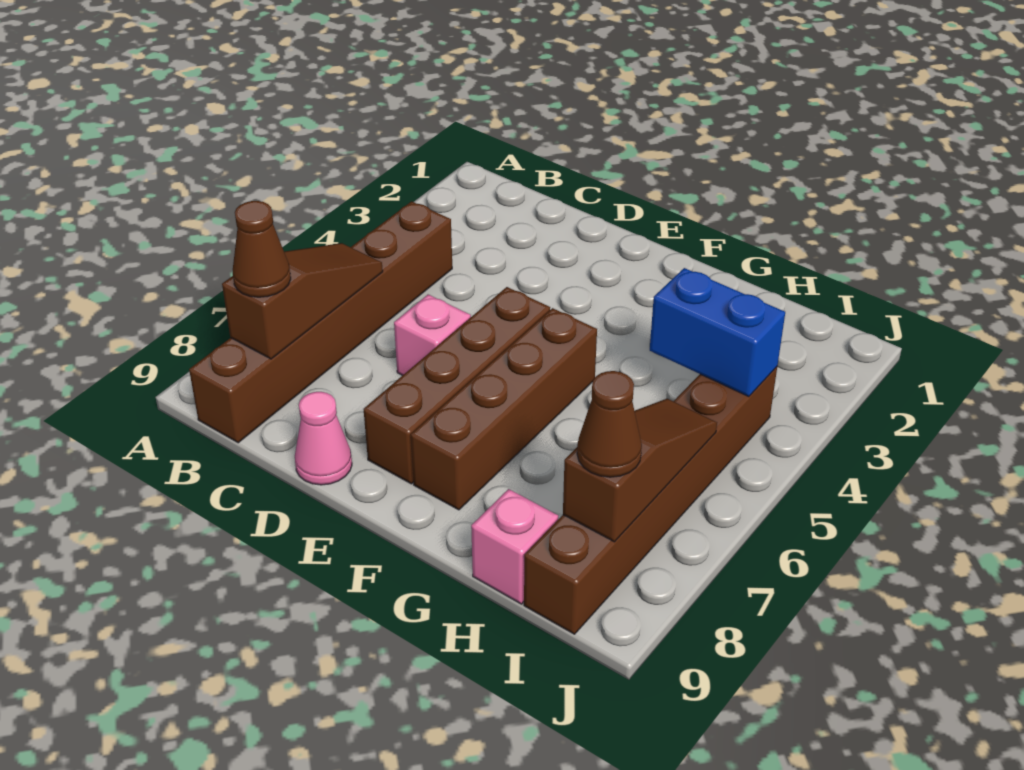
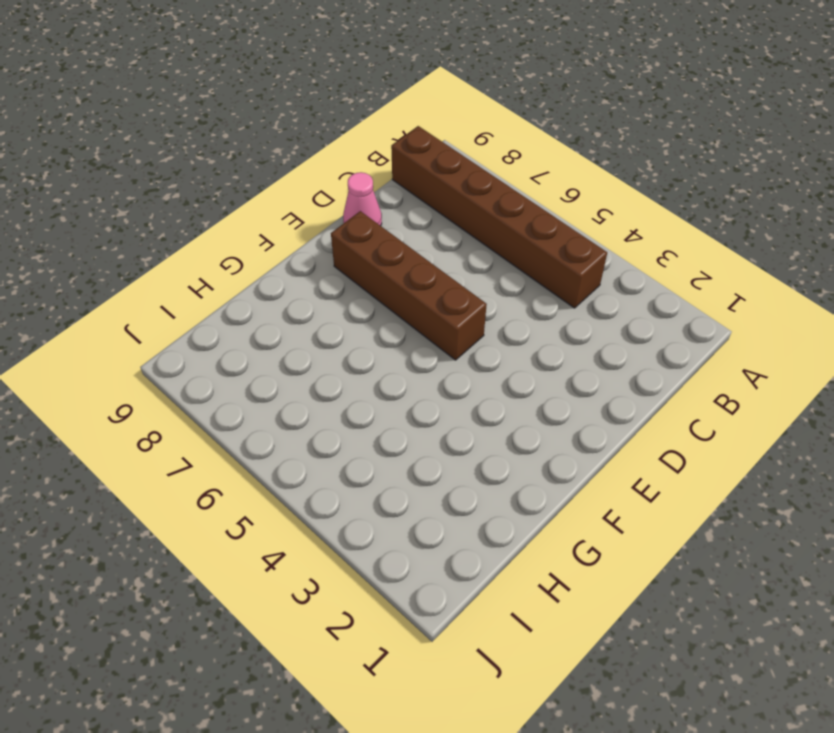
none -> pink brick D6 level 1
none -> brown brick F5:F8 level 1
none -> pink brick H9 level 1

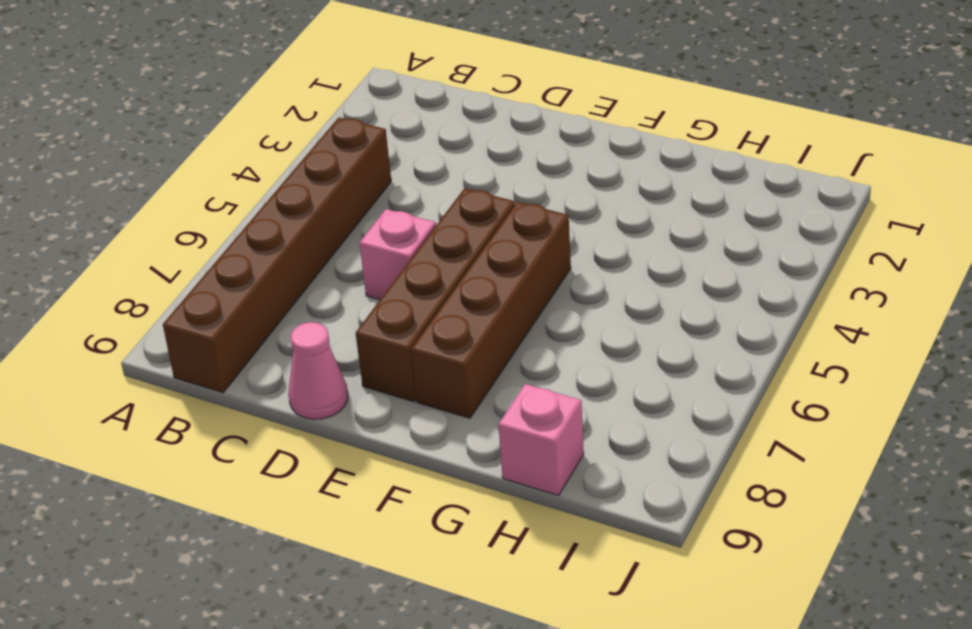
none -> brown brick I4:I9 level 1
none -> brown slope B6:B8 level 2 top 8
none -> blue brick H4:I4 level 2

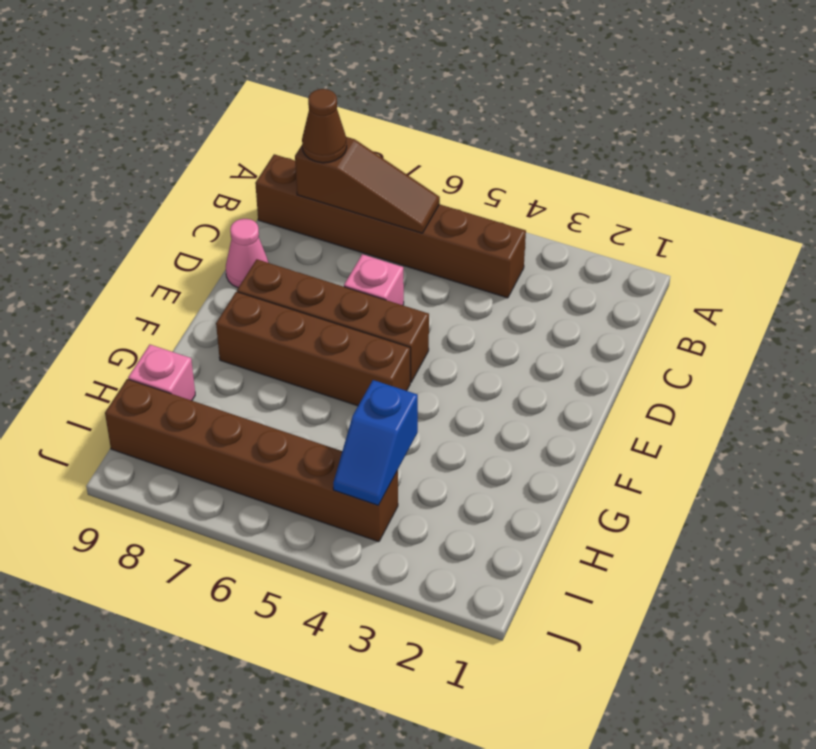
blue slope H4:I4 level 2 top H -> blue brick H4:I4 level 2
none -> brown slope I6:I8 level 2 top 8
none -> brown cone I8 level 3

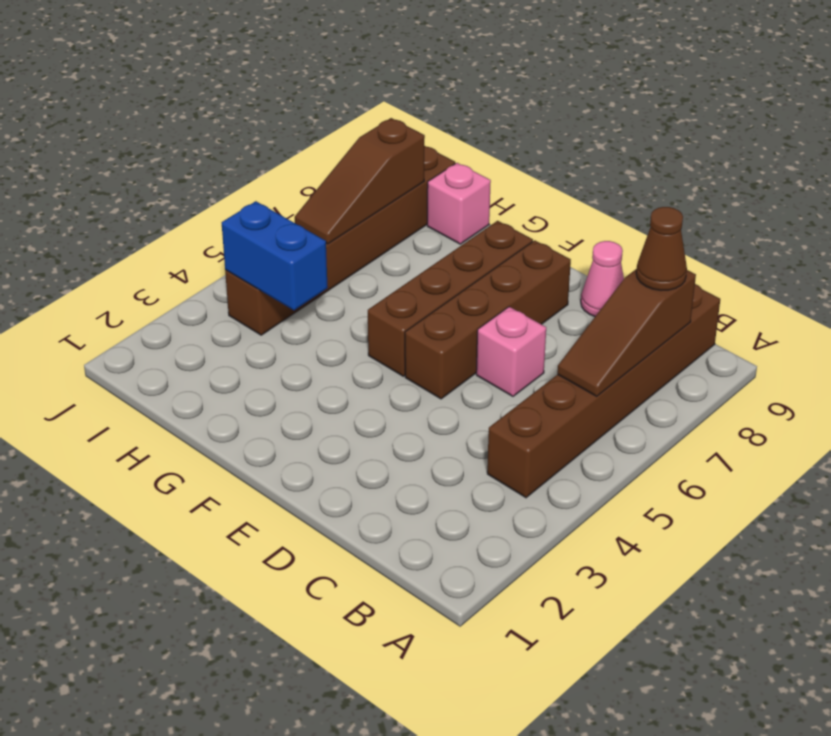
none -> brown cone I8 level 3

